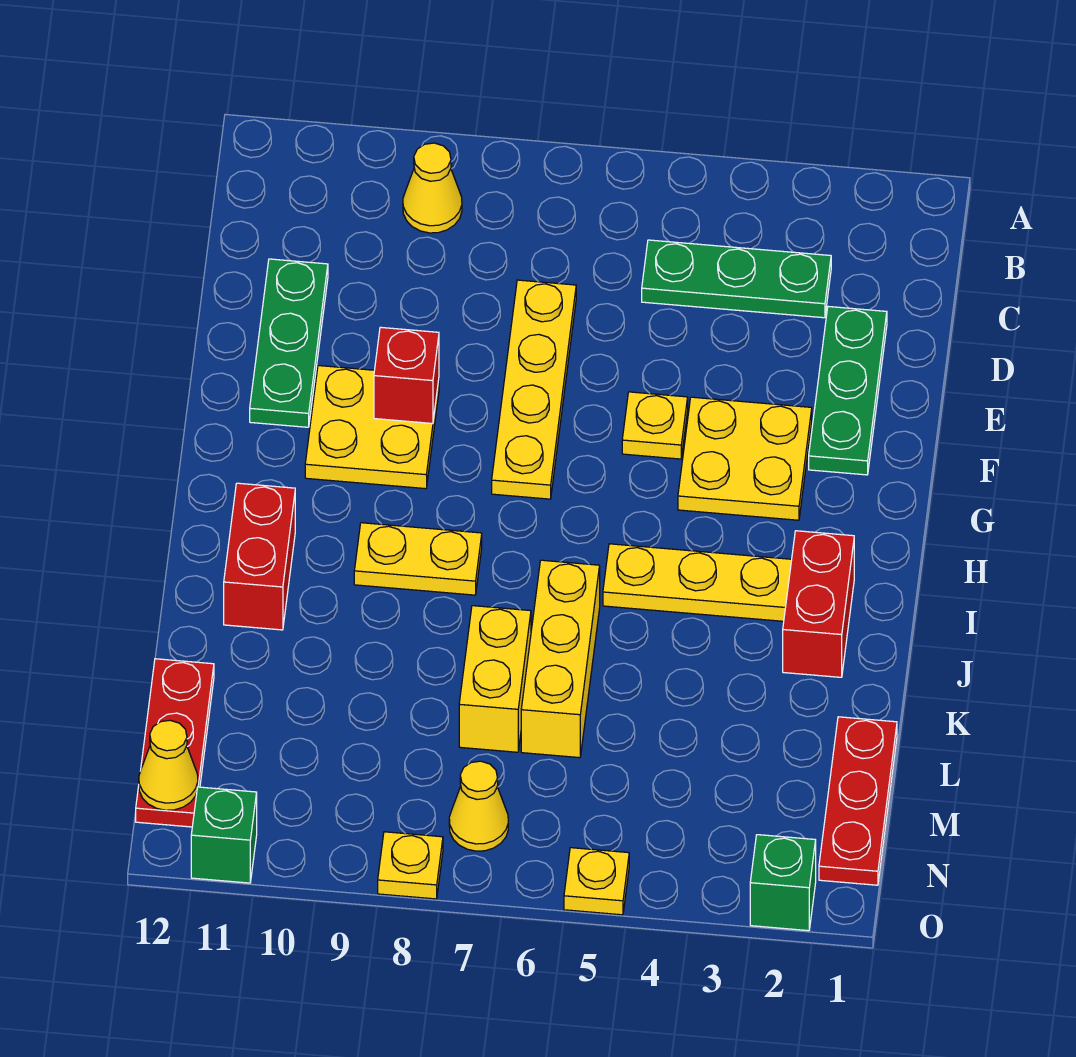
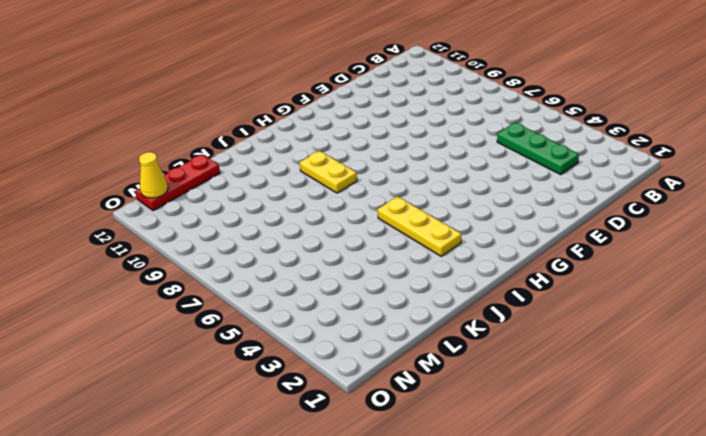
none -> yellow cone B9 level 1
none -> green plate D2:F2 level 1
none -> yellow plate D7:G7 level 1

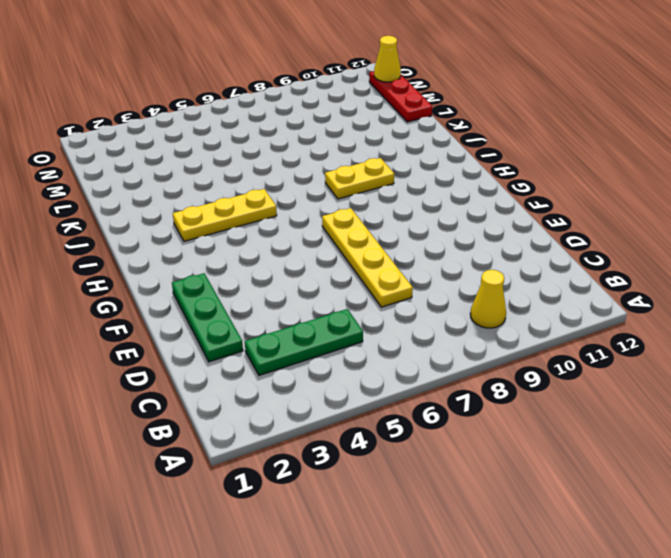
none -> green plate D11:F11 level 1
none -> yellow plate F3:G4 level 1
none -> yellow plate F5 level 1

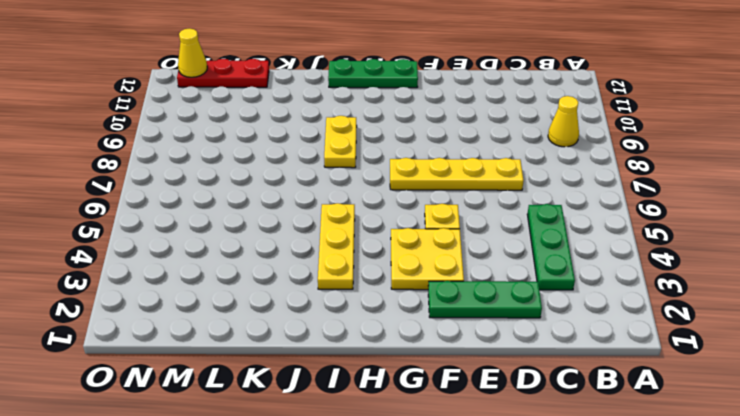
green plate G12:I12 level 1 -> green plate D11:F11 level 1
none -> yellow plate F9:G10 level 1
none -> red brick I2:J2 level 1
none -> red brick I11:J11 level 1

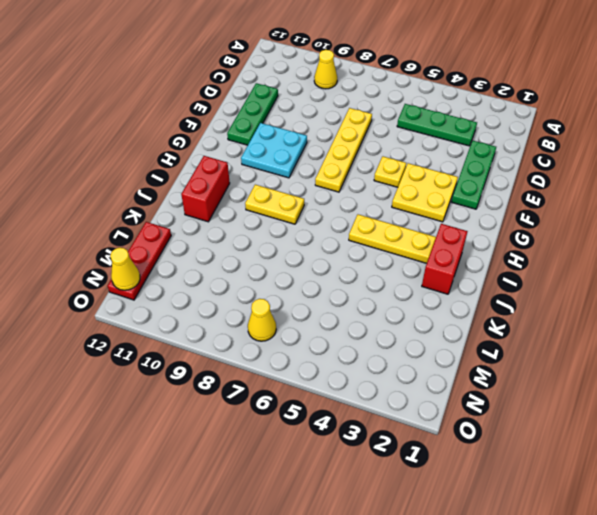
cyan plate F9:G10 level 1 -> yellow plate F9:G10 level 1
none -> yellow brick J6:L6 level 1
none -> yellow brick K7:L7 level 1
none -> red plate L1:N1 level 1

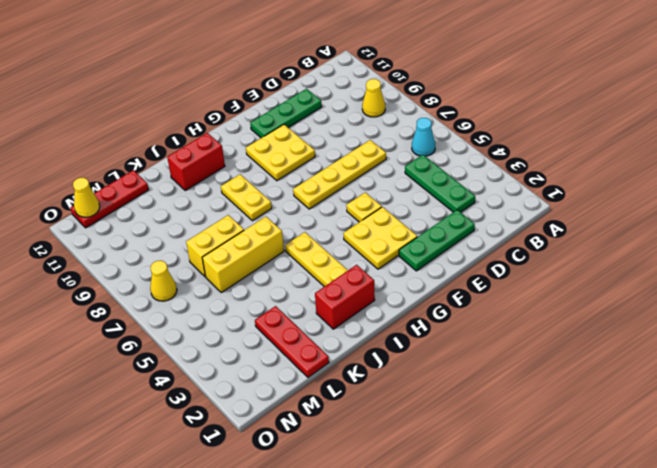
cyan cone B6 level 1 -> none
red plate L1:L3 level 1 -> red plate L1:N1 level 1
none -> green brick O2 level 1
none -> yellow plate O5 level 1
none -> yellow plate O8 level 1

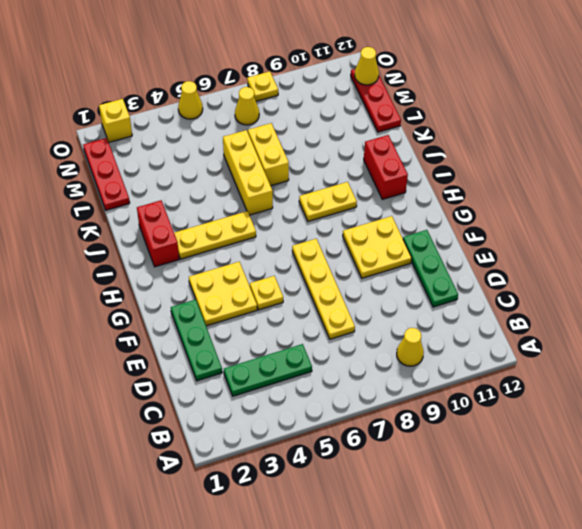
yellow brick O2 level 1 -> green brick O2 level 1
yellow cone O5 level 1 -> yellow plate O5 level 1
none -> green brick O11 level 1
none -> red brick F9 level 2

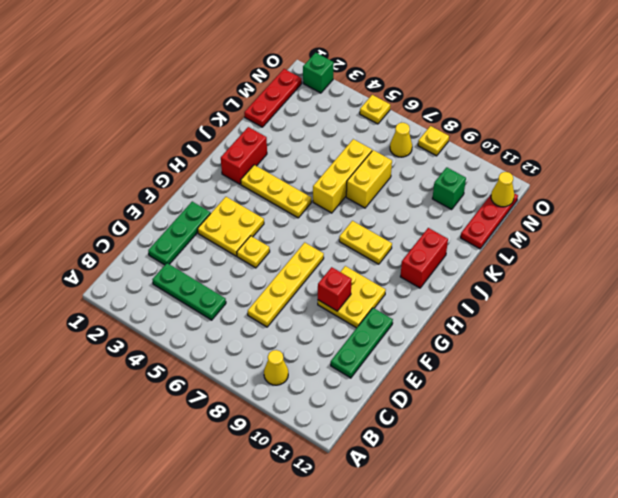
green brick M10 level 1 -> green brick O11 level 1

